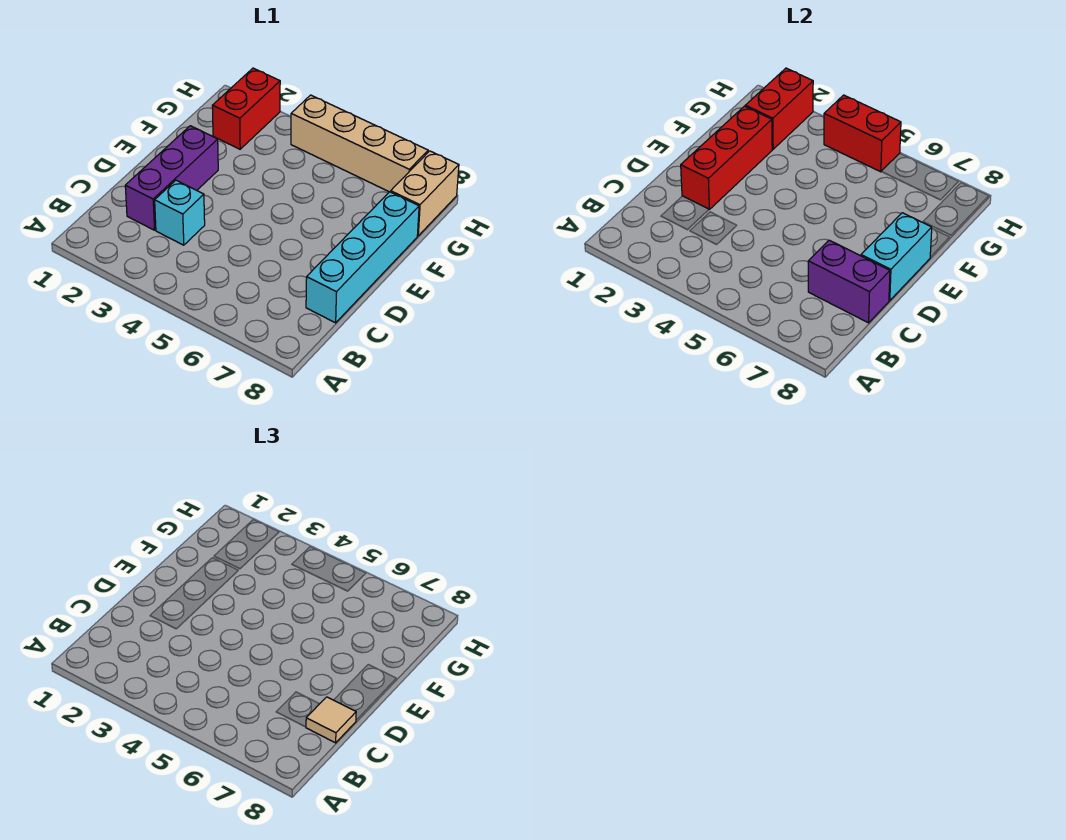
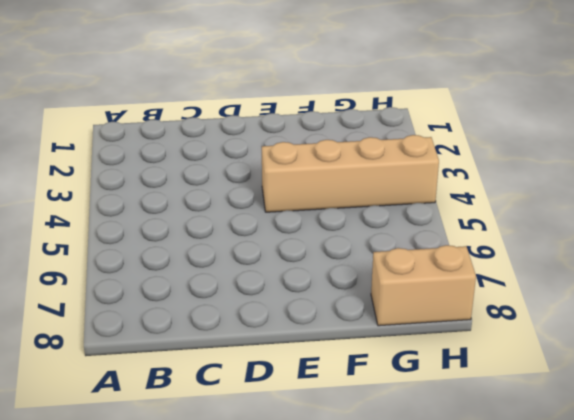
tan brick E4:H4 level 1 -> tan brick H4:H7 level 1
none -> purple brick C2:E2 level 1
none -> cyan brick C3 level 1
none -> cyan brick C8:F8 level 1

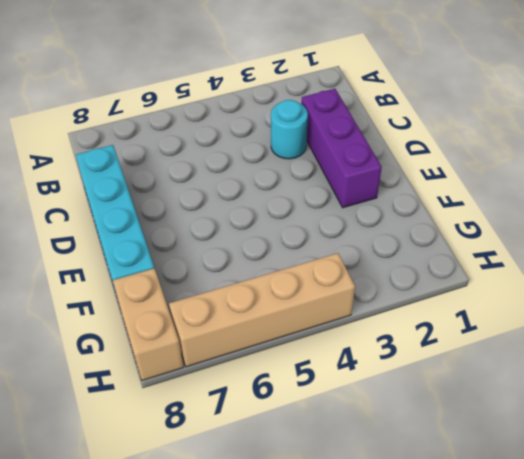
cyan round brick C3 level 1 -> cyan brick C3 level 1
none -> red brick G2:H2 level 1
none -> purple brick C7:C8 level 2
none -> red brick D2:F2 level 2

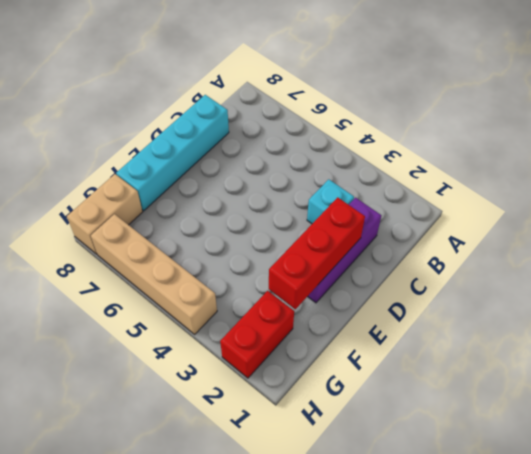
none -> purple brick C7:C8 level 2
none -> cyan brick D8:E8 level 2
none -> red brick G2:H2 level 2

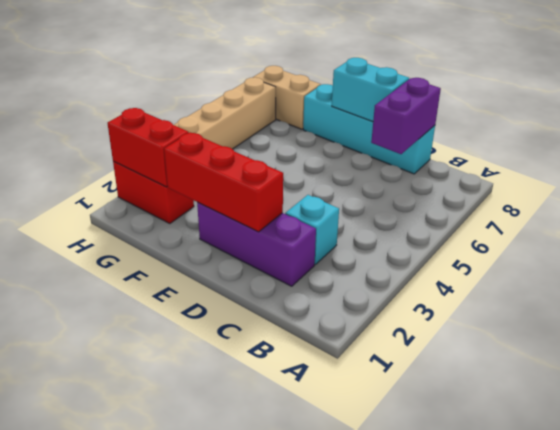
none -> red brick H4:H5 level 2
none -> tan tile C8 level 3

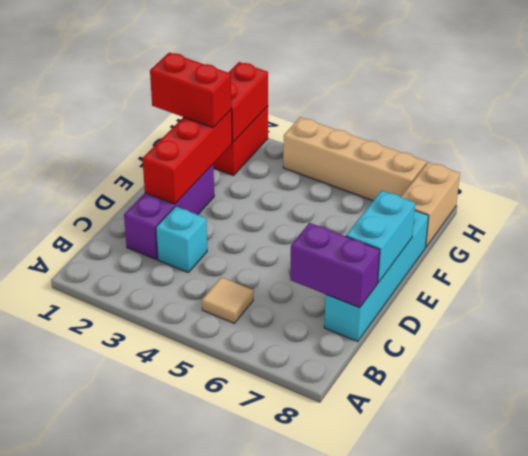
tan tile B5 level 1 -> tan tile C8 level 3
red brick F1:F2 level 3 -> red brick H4:H5 level 2

